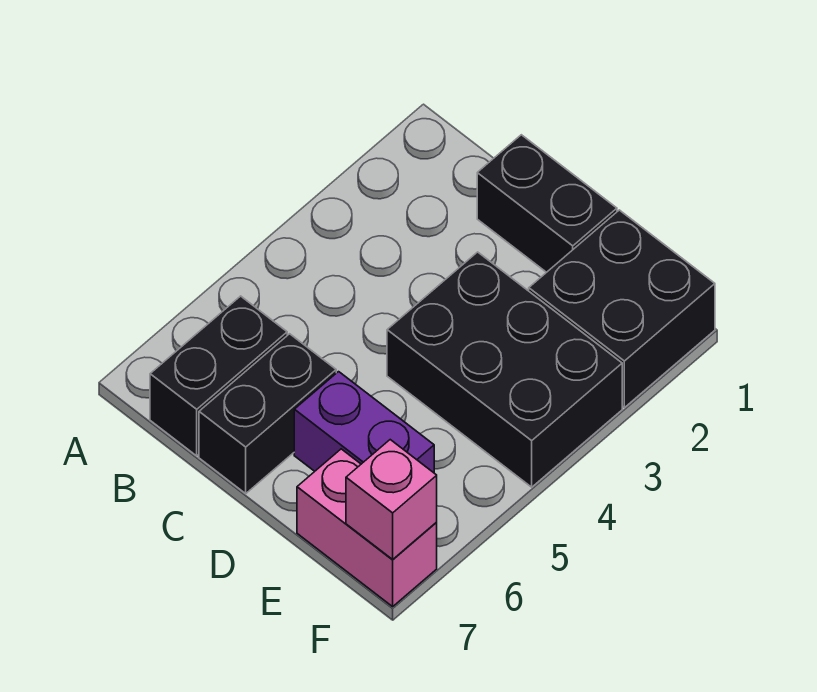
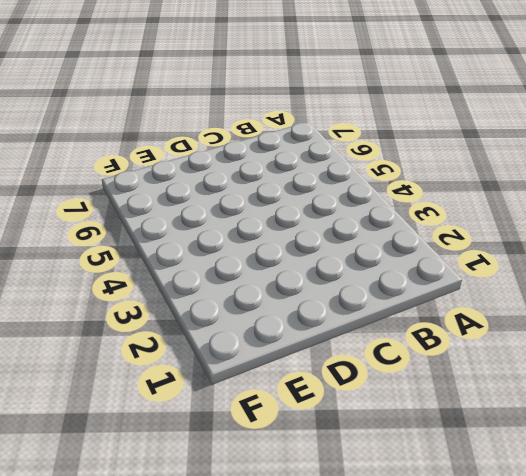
none -> black brick B6:B7 level 1
none -> black brick C1:D1 level 1

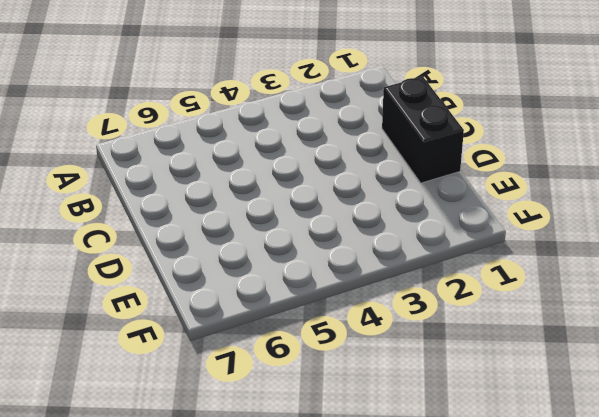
none -> black brick B6:B7 level 1
none -> black brick C6:C7 level 1

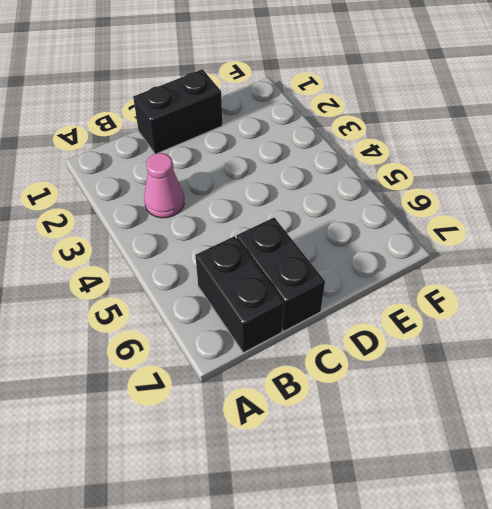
pink cone B3 level 1 -> none
none -> black brick D3:F4 level 1
none -> purple brick D6:E6 level 1

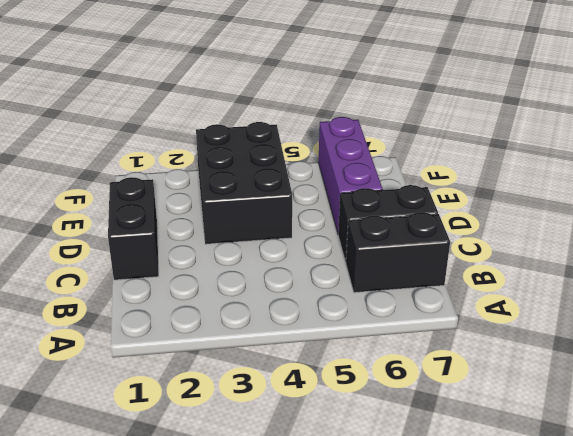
purple brick D6:F6 level 1 -> purple brick D6:E6 level 1
none -> black brick E1:F2 level 1
none -> pink brick E7:F7 level 1

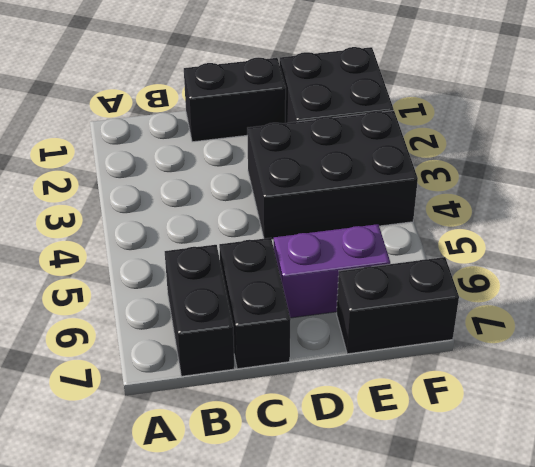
black brick E7:F7 level 1 -> pink brick E7:F7 level 1
none -> pink brick F7 level 2

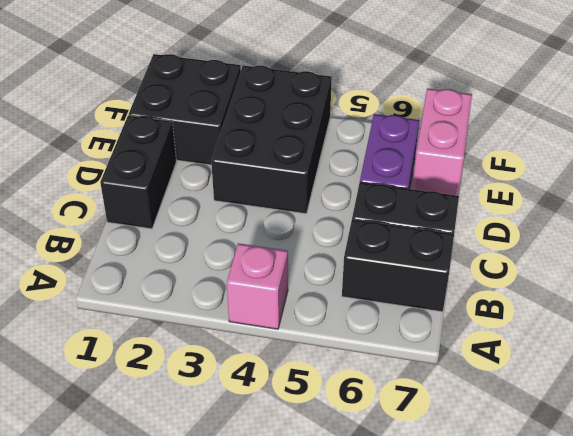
pink brick A4 level 1 -> pink brick F7 level 2

